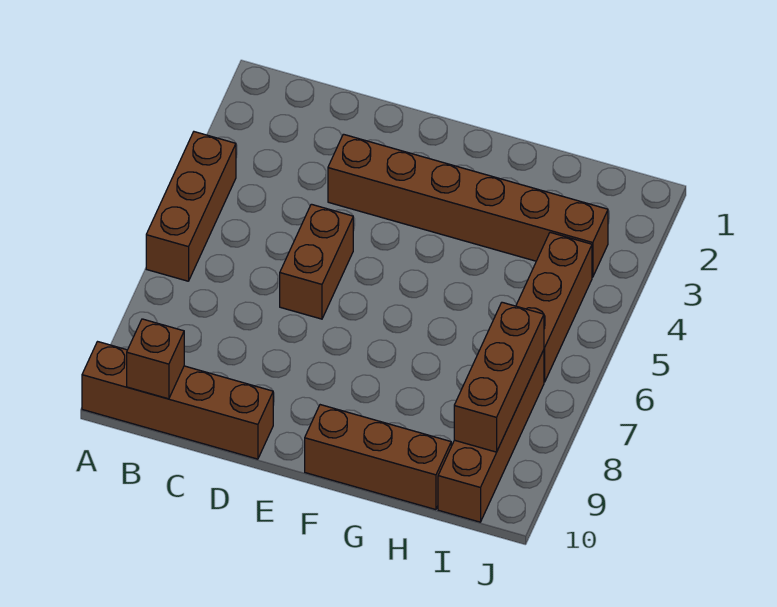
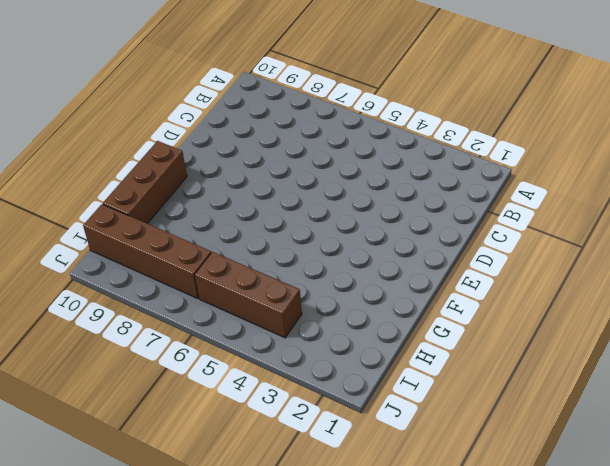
none -> brown brick A4:A6 level 1
none -> brown brick A10:D10 level 1

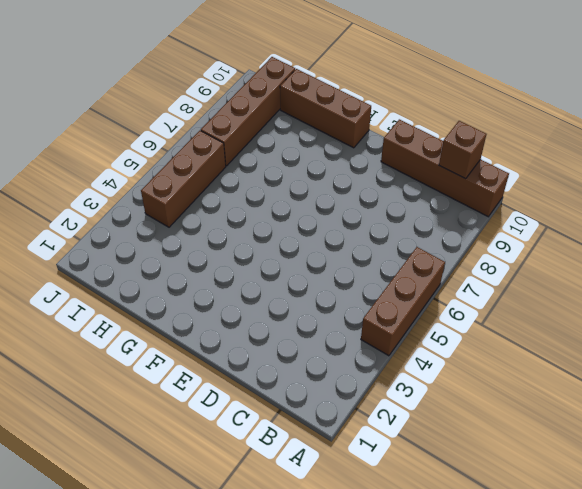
none -> brown brick D3:I3 level 1
none -> brown brick D5:D6 level 1

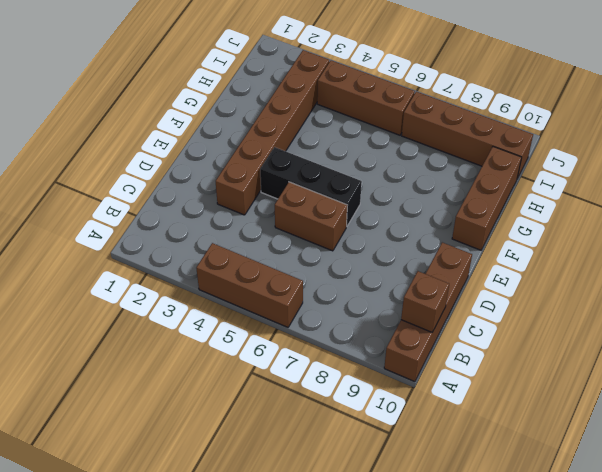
black brick E4:E6 level 1 -> none
none -> brown brick I7:I9 level 2

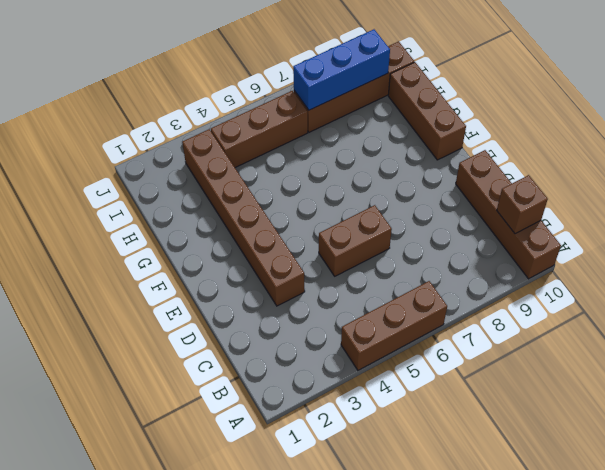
blue brick I7:I9 level 2 -> brown brick I7:I9 level 2

